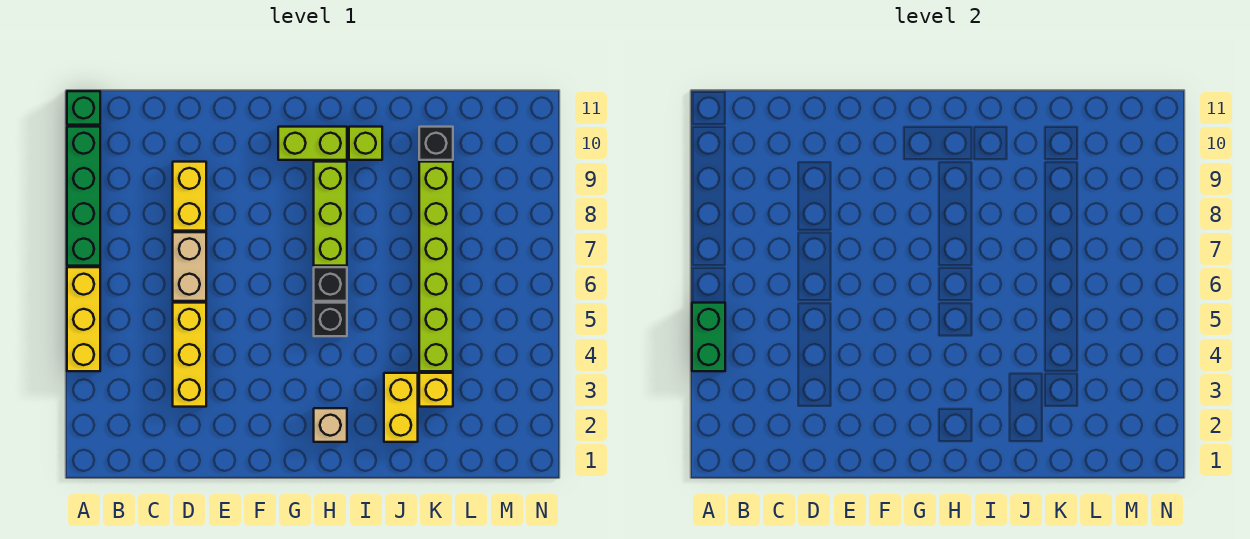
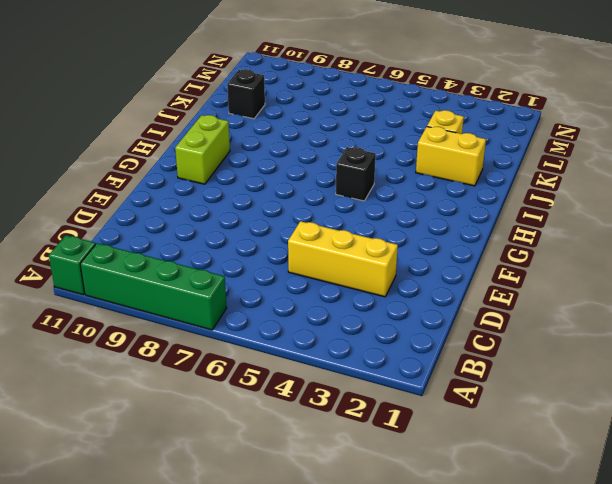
none -> yellow brick A4:A6 level 1
none -> tan brick D6:D7 level 1
none -> yellow brick D8:D9 level 1

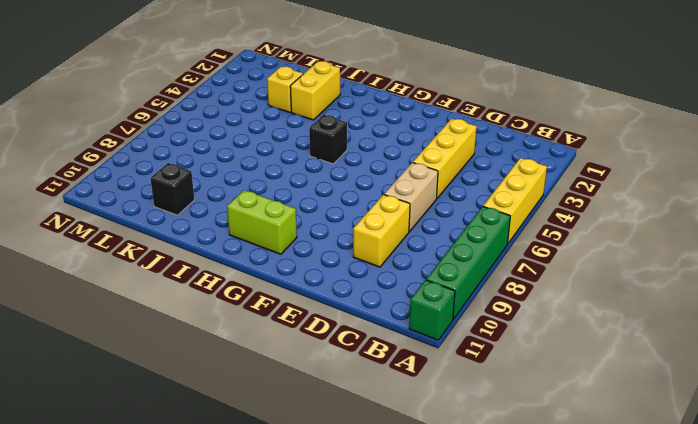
none -> tan brick H2 level 1
none -> black brick H6 level 1
none -> lime brick H7:H9 level 1

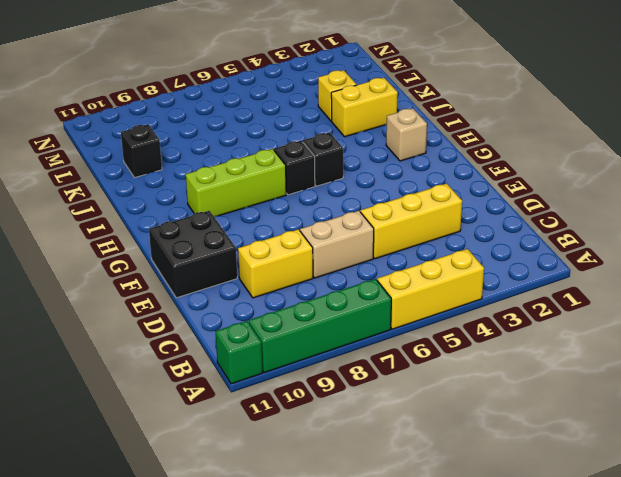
black brick E10:F11 level 1 -> none
none -> lime brick G10:H10 level 1
none -> lime brick I10 level 1
none -> lime brick K4:K9 level 1

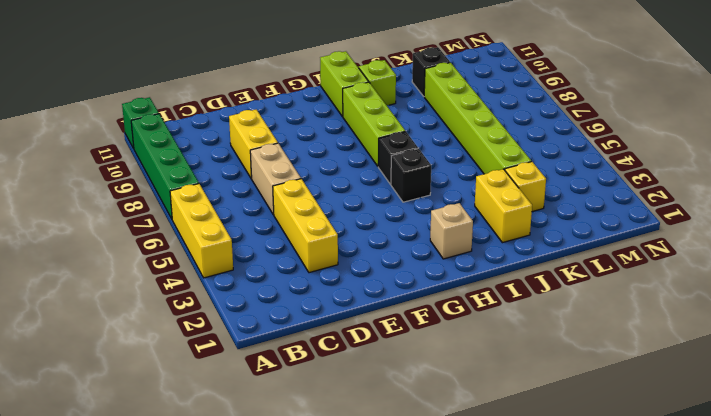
lime brick H10:H11 level 1 -> lime brick G10:H10 level 1
none -> green brick A4:A5 level 2

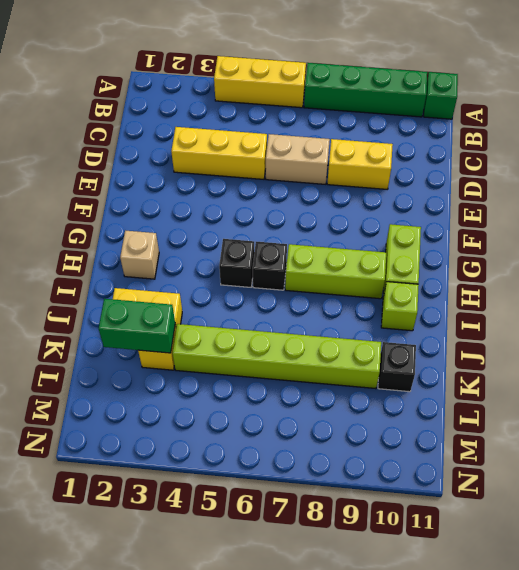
green brick K2:K3 level 2 -> green brick A4:A5 level 2

